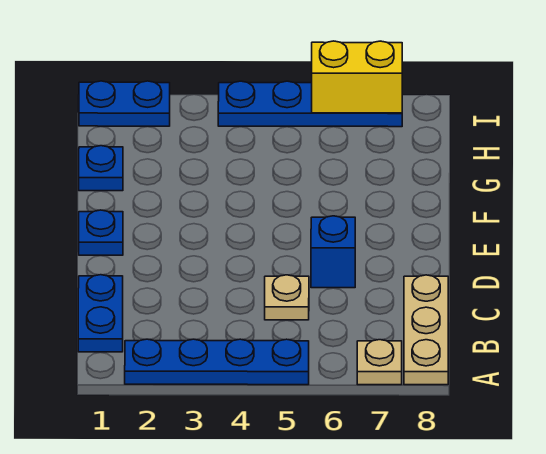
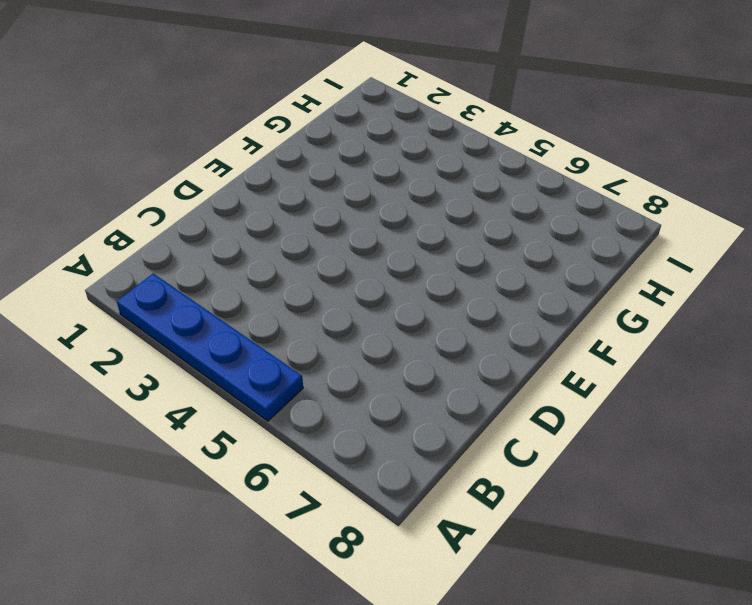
none -> tan plate A7 level 1
none -> tan plate A8:C8 level 1

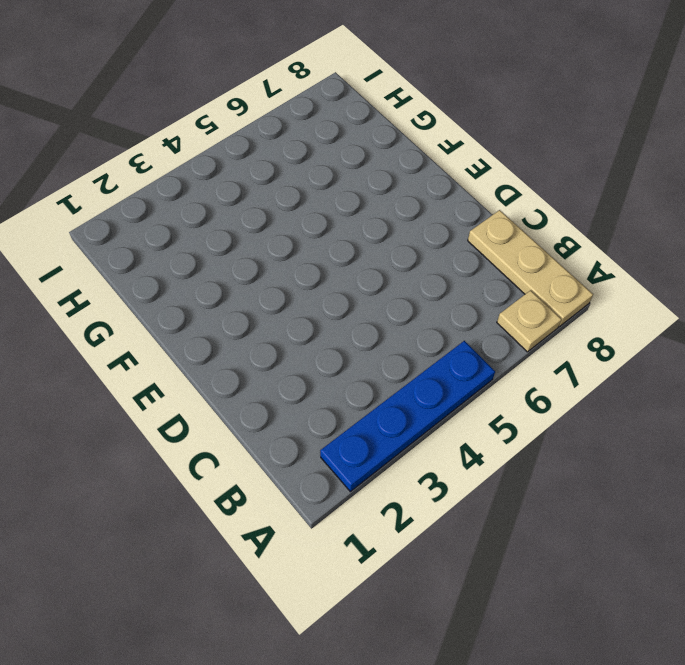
none -> blue plate B1:C1 level 1
none -> tan plate C5 level 1

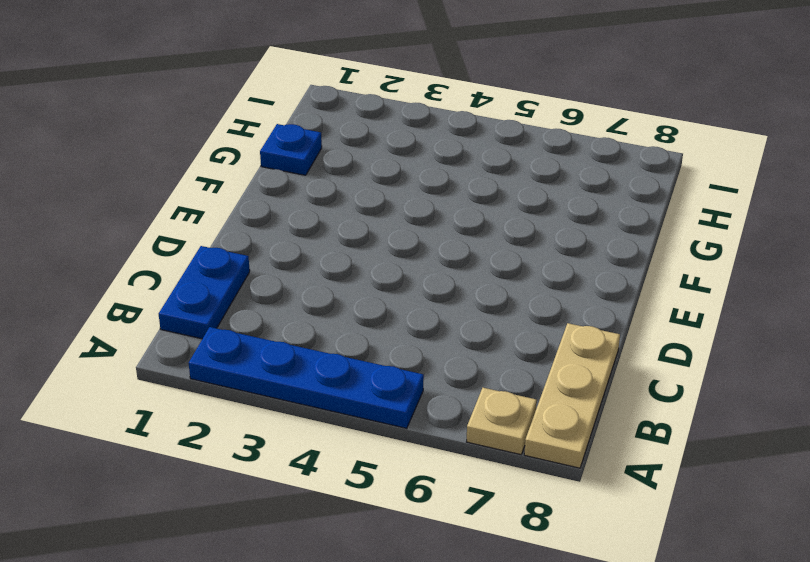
none -> tan plate C5 level 1
none -> blue brick D6 level 1

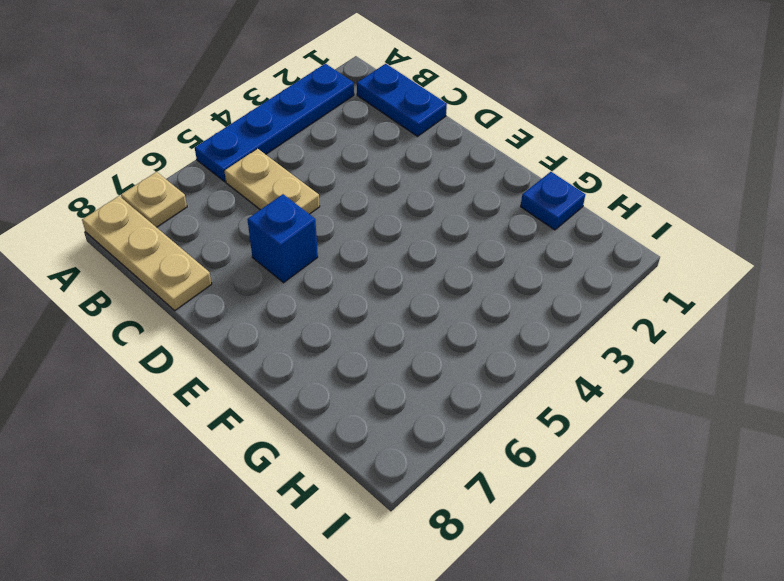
tan plate B5:C5 level 1 -> tan plate C5 level 1
none -> blue plate E1 level 1
none -> blue plate I1:I2 level 1

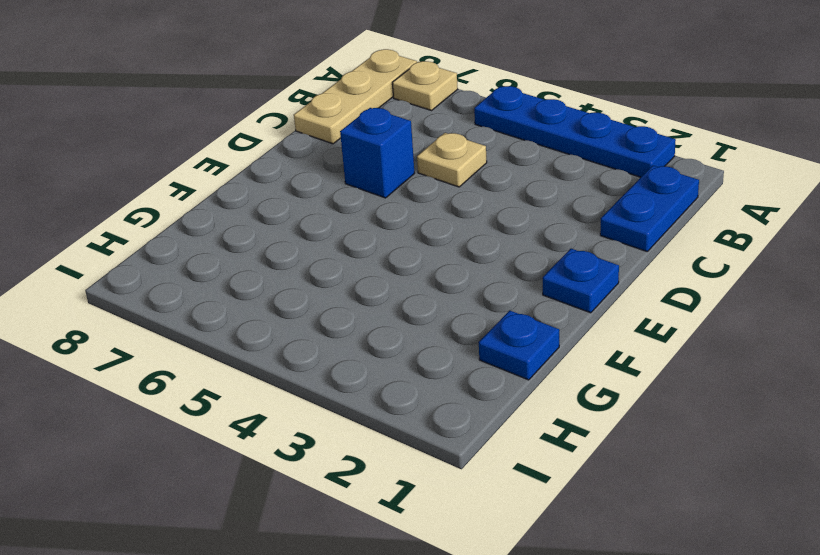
none -> blue plate I1:I2 level 1
none -> blue plate I4:I7 level 1

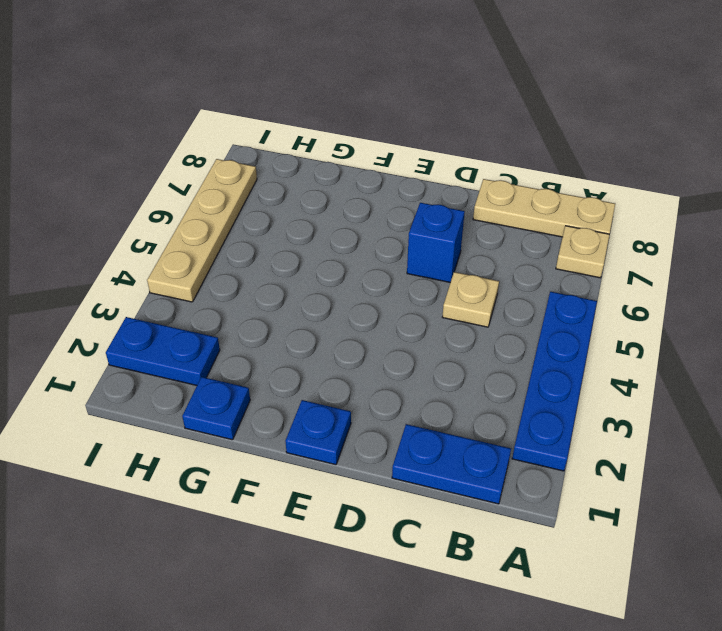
blue plate H2:I2 level 1 -> blue plate I1:I2 level 1
tan plate I4:I7 level 1 -> blue plate I4:I7 level 1
none -> yellow brick I6:I7 level 2

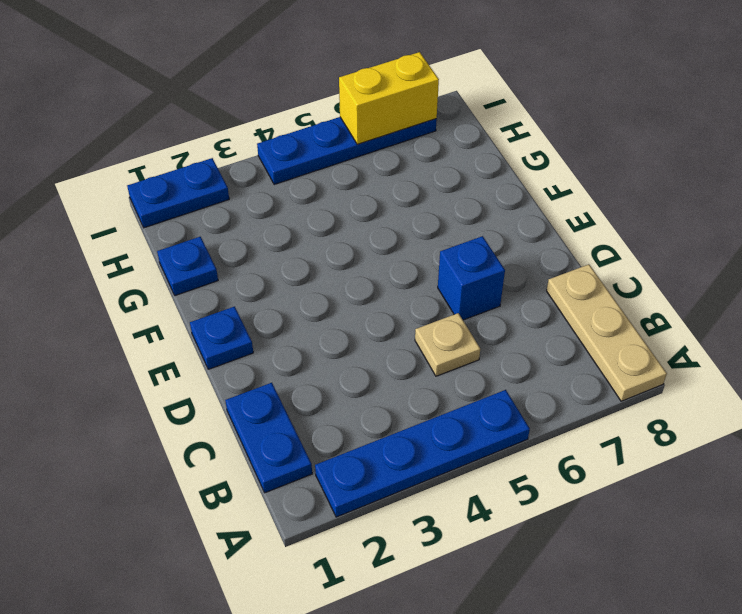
none -> tan plate A7 level 1

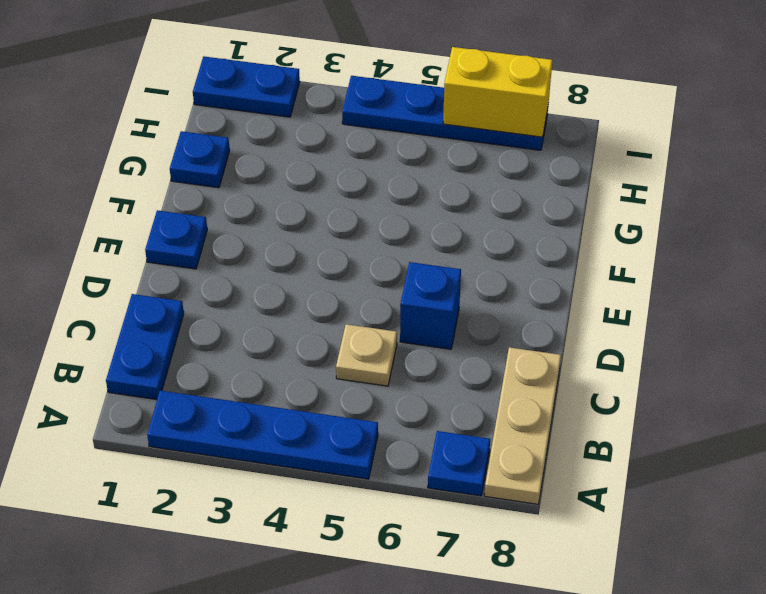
blue plate A7 level 1 -> tan plate A7 level 1

